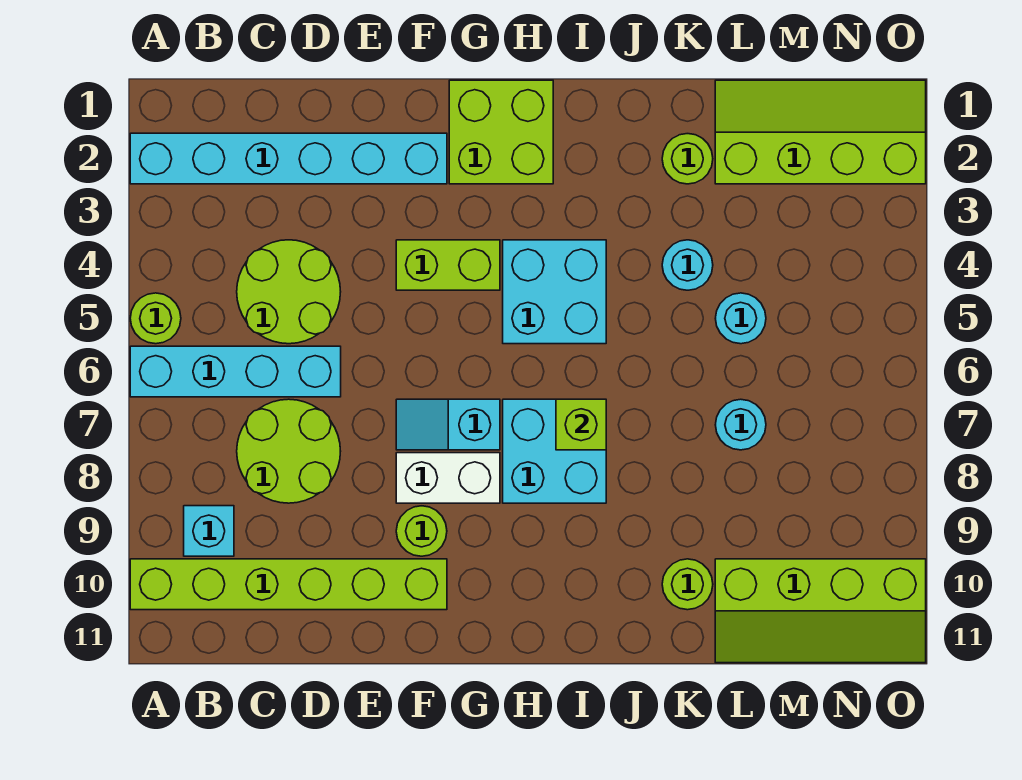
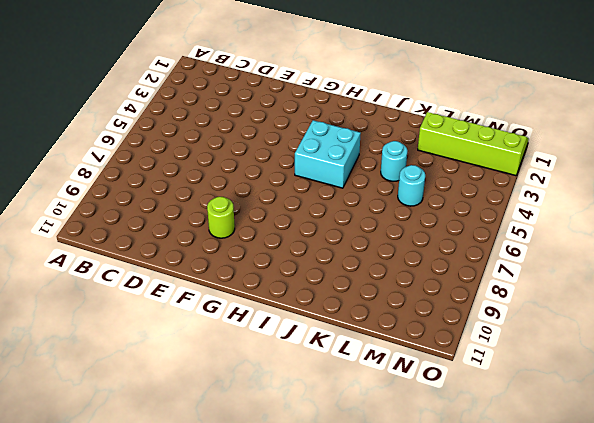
none -> cyan brick A2:F2 level 1
none -> lime round brick A5 level 1
none -> cyan brick A6:D6 level 1

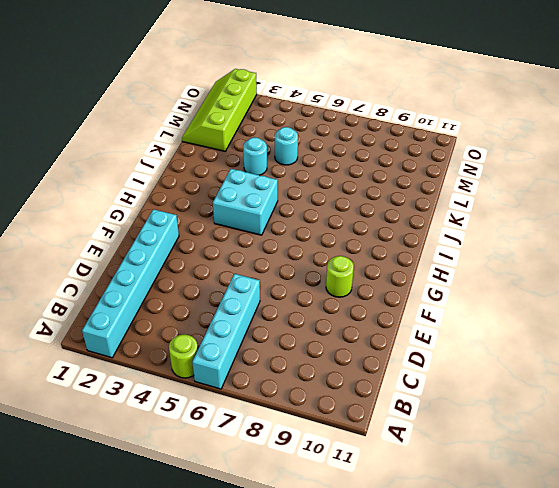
none -> lime brick A10:F10 level 1
none -> cyan brick B9 level 1
none -> lime round brick C4:D5 level 1

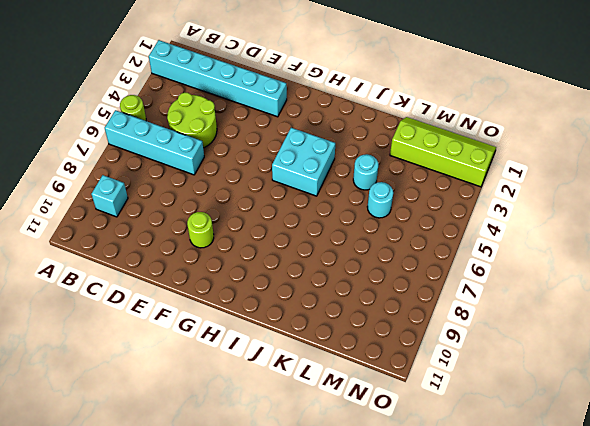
none -> lime brick A10:F10 level 1
none -> lime round brick C7:D8 level 1
none -> lime brick F4:G4 level 1

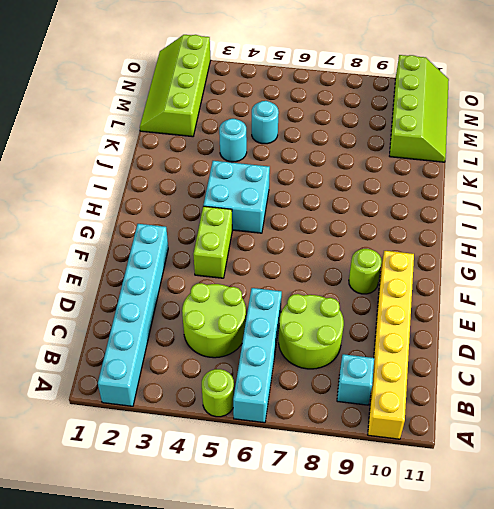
yellow brick A10:F10 level 1 -> lime brick A10:F10 level 1
none -> cyan slope F7:G7 level 1 top G
none -> white brick F8:G8 level 1
none -> lime brick G1:H2 level 1

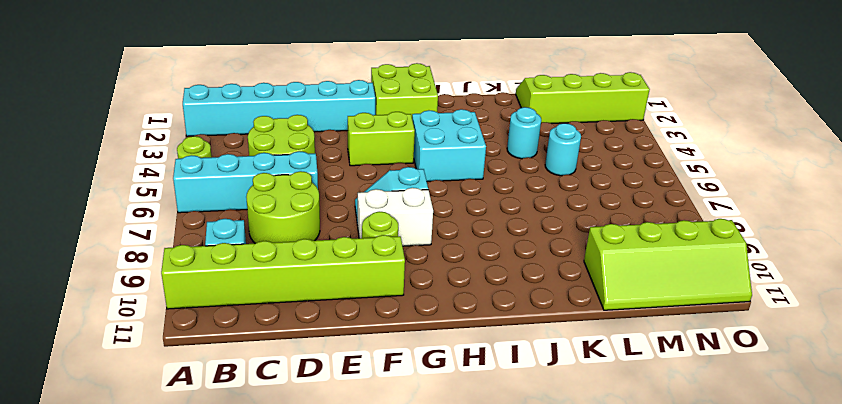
none -> cyan brick H7:I8 level 1
none -> lime round brick K2 level 1
none -> lime round brick K10 level 1

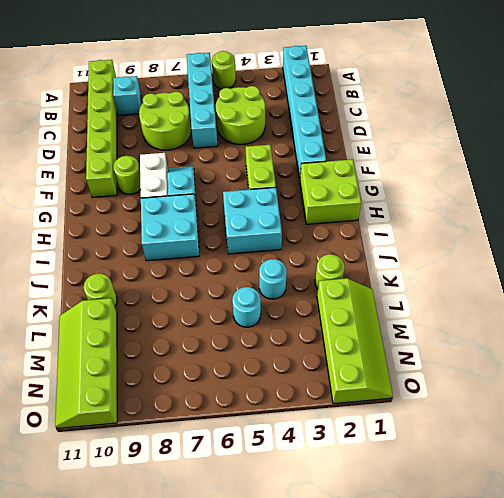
none -> cyan round brick L7 level 1
none -> lime brick I7 level 2

